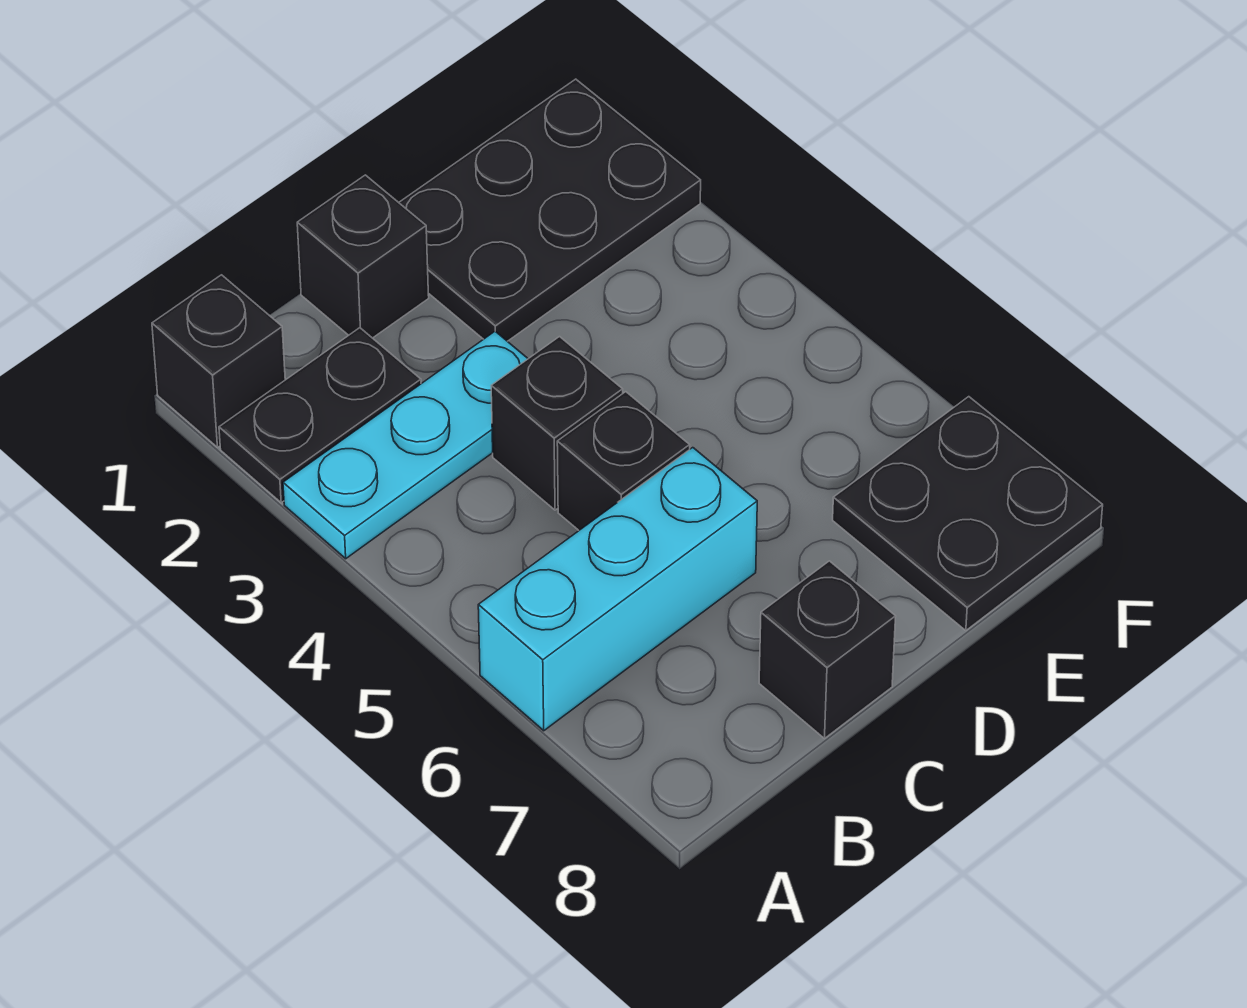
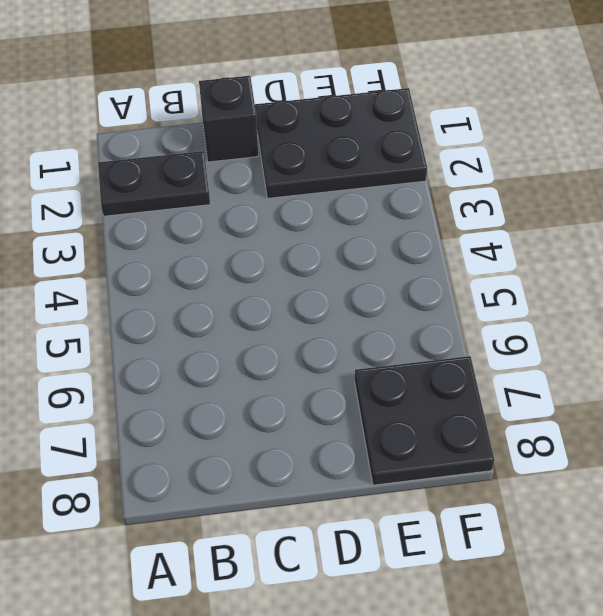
none -> black brick A1 level 1
none -> cyan plate A3:C3 level 1

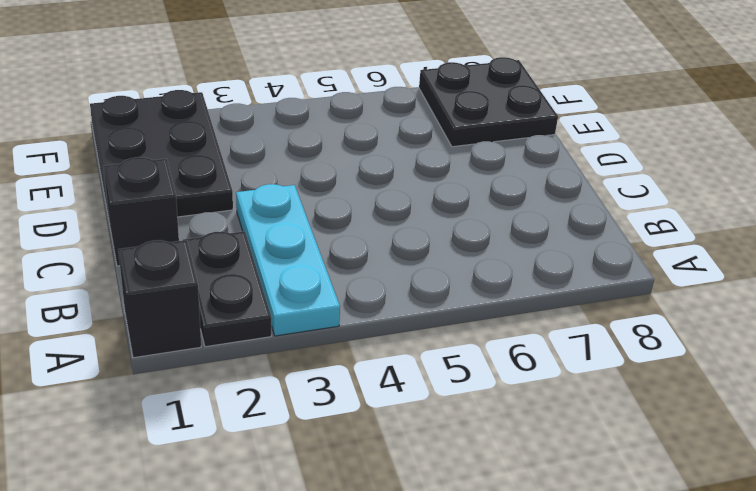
none -> cyan brick A6:C6 level 1
none -> black brick C4 level 1

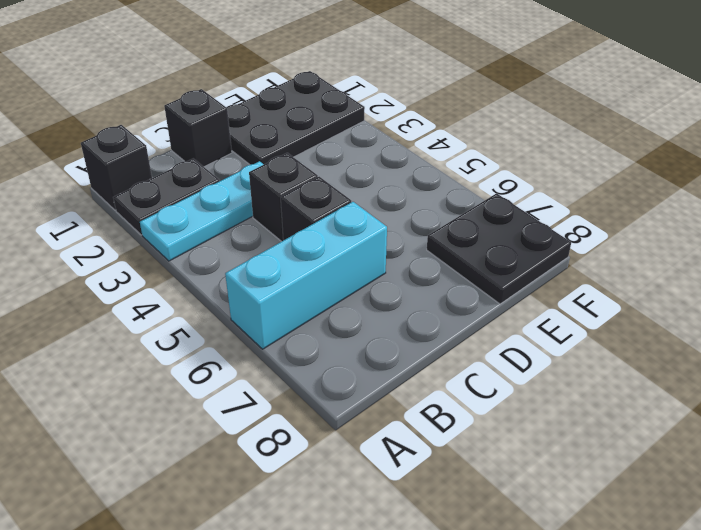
none -> black brick C8 level 1

